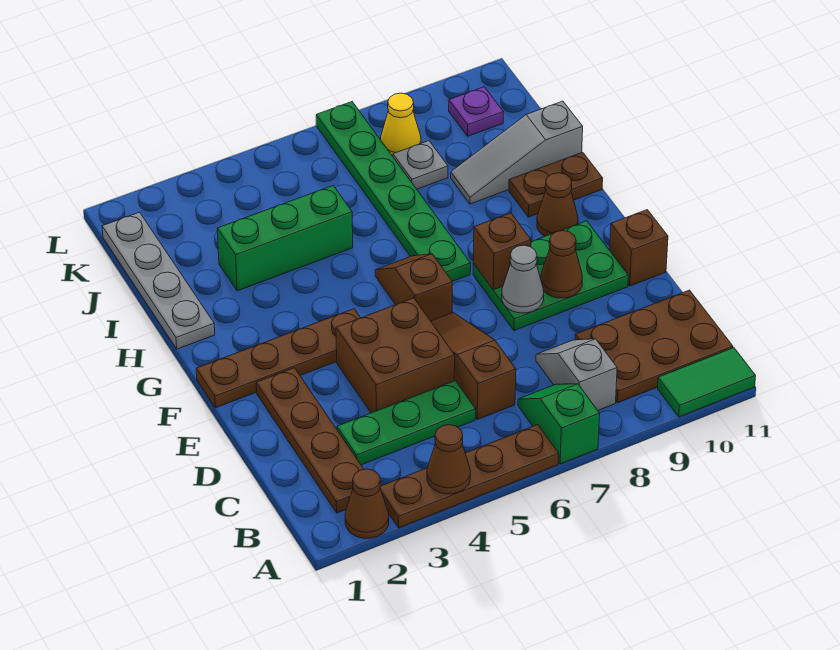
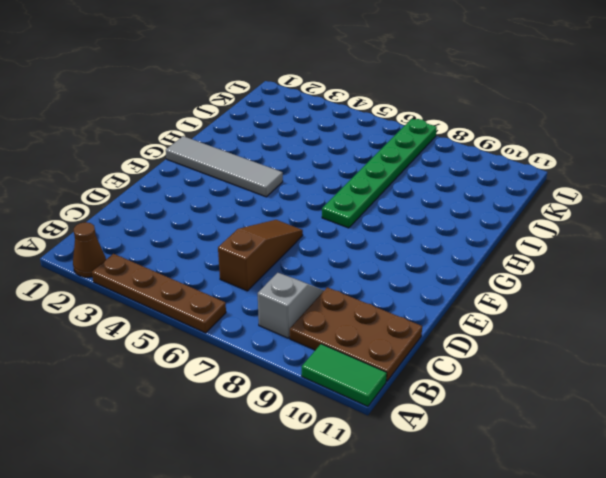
grey tile G1:G4 level 1 -> none
none -> green slope A7:B7 level 1 top A
none -> brown plate B2:E2 level 1
none -> green plate C3:C5 level 1

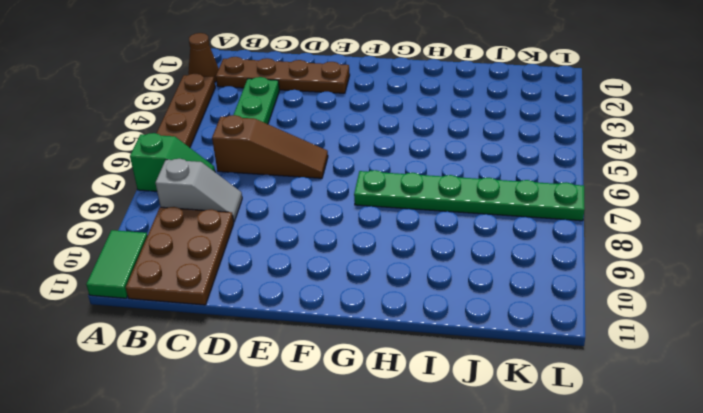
none -> brown brick D4:E5 level 1
none -> green plate E8:F10 level 1
none -> brown brick E11 level 1

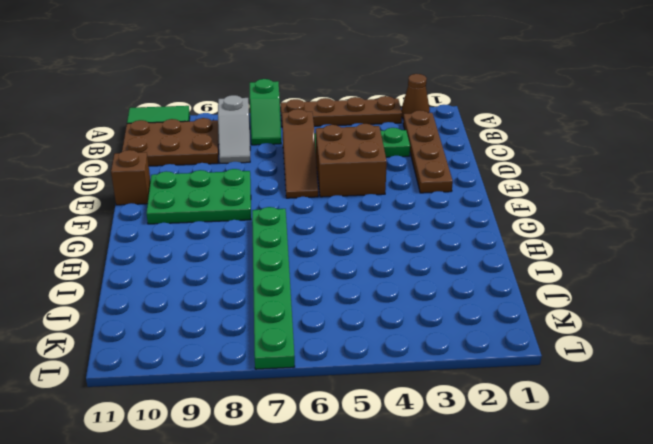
none -> brown plate F1:F4 level 1
none -> brown slope F6:G6 level 1 top F
none -> brown cone G10 level 1

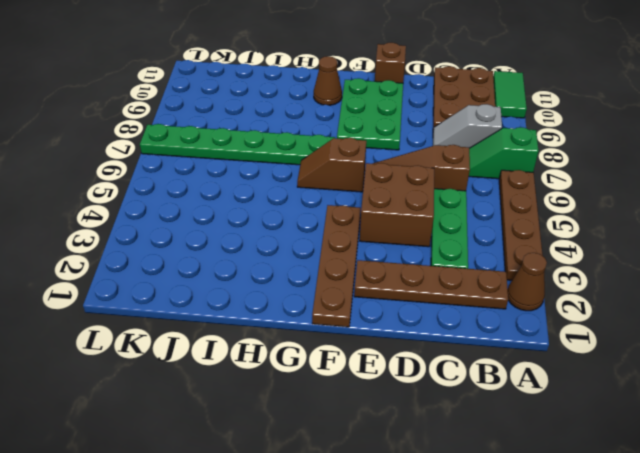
none -> grey plate H1:K1 level 1
none -> brown plate H10:H11 level 1
none -> green brick I3:I5 level 1

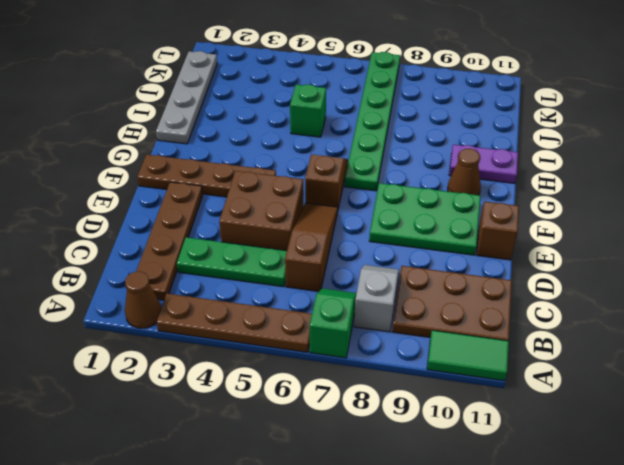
purple plate H10:H11 level 1 -> brown plate H10:H11 level 1
green brick I5 level 1 -> green brick I3:I5 level 1
none -> grey slope I9:I11 level 1 top 11
none -> grey plate J8 level 1
none -> yellow cone K8 level 1

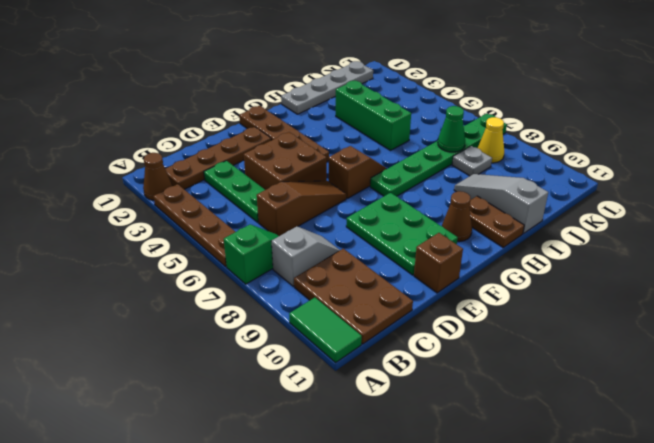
green cone J7 level 2 -> none
none -> purple plate K10 level 1
none -> brown cone A4 level 2
none -> grey cone E8 level 2

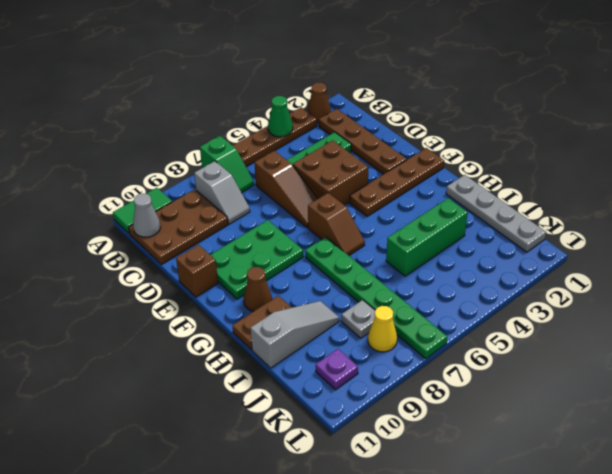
green cone A4 level 2 -> brown cone A4 level 2
grey cone B11 level 2 -> grey cone E8 level 2
none -> brown cone E9 level 2
none -> brown brick F8 level 2

